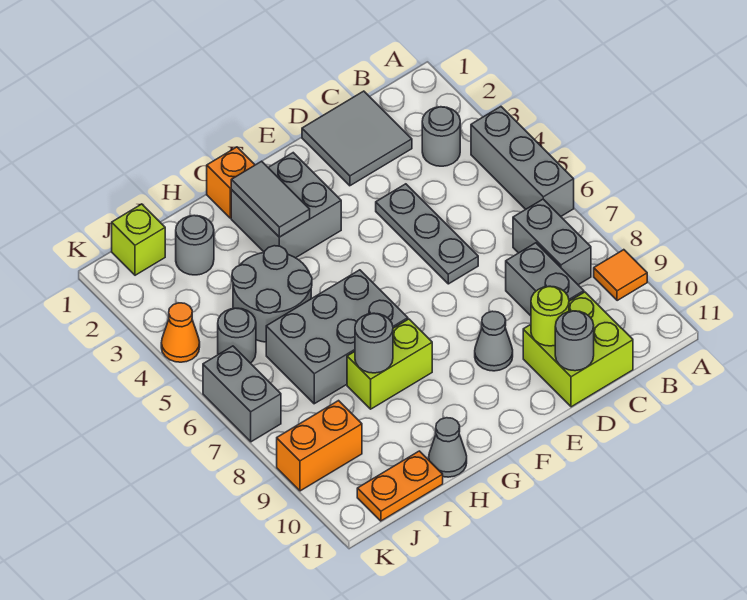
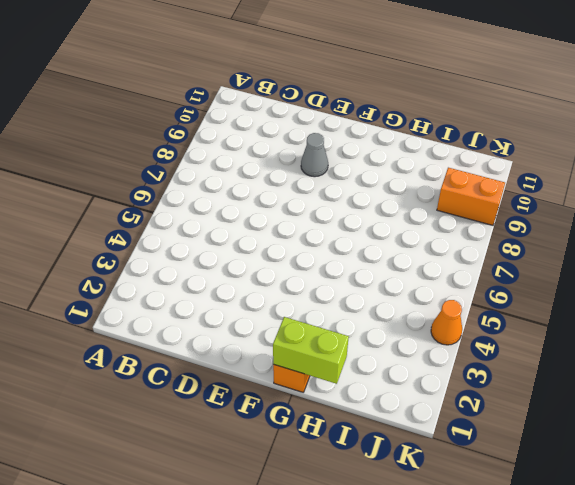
lime brick G1:H1 level 2 -> lime brick G8:H8 level 1
none -> grey brick A4:A6 level 1
none -> orange tile A9 level 1
none -> grey round brick B3 level 1

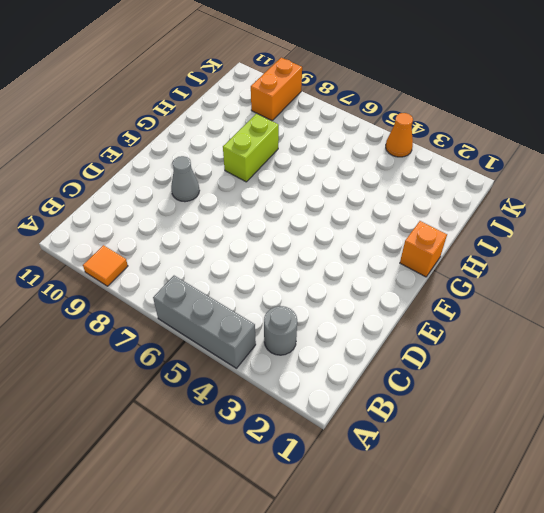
none -> grey brick B7:B8 level 1
none -> grey tile C1:D2 level 1
none -> grey brick C8:C9 level 1

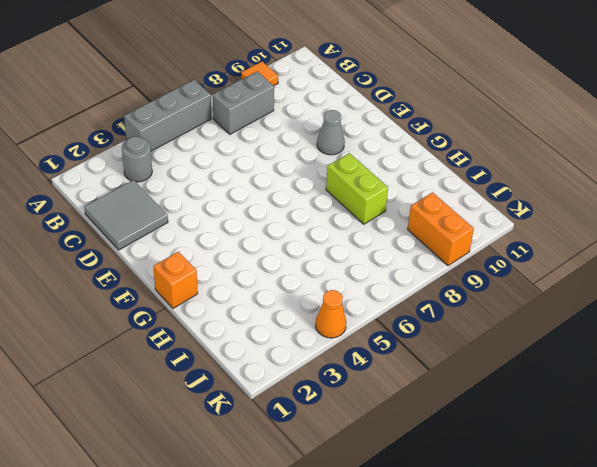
none -> grey brick C8:C9 level 1
none -> lime brick C10:D11 level 1
none -> grey plate D4:D6 level 1

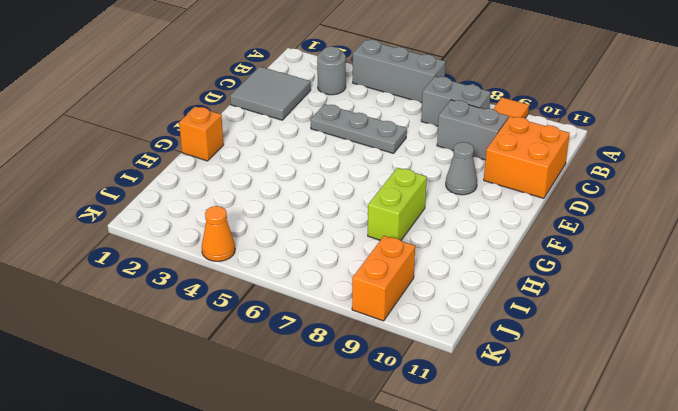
orange brick C10:D11 level 1 -> lime brick C10:D11 level 1
none -> grey brick F2:G3 level 1
none -> grey brick G6:I7 level 1
none -> grey round brick H4:I5 level 1

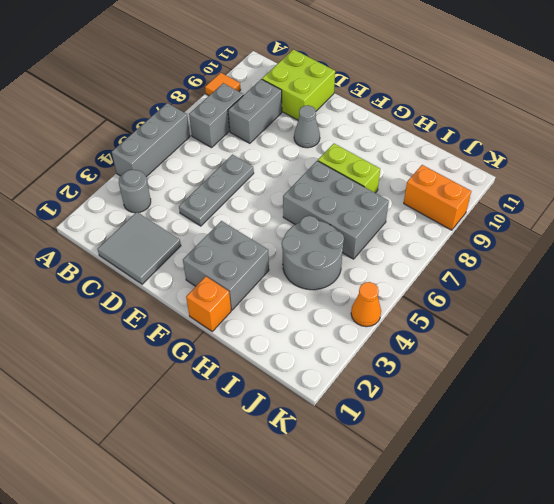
none -> grey cone H11 level 1
none -> grey round brick I2 level 1
none -> orange plate I11:J11 level 1

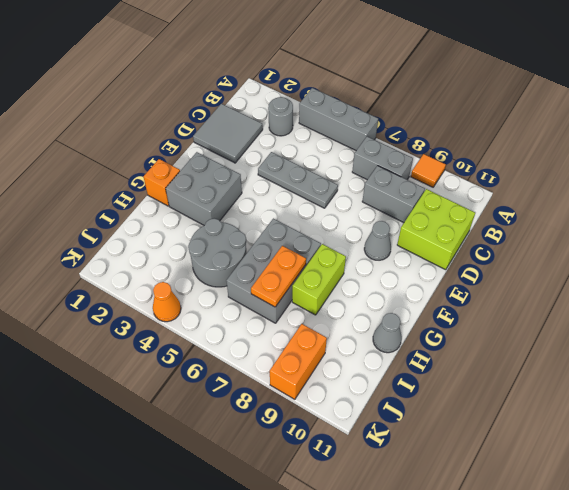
orange plate H7:I7 level 2 -> orange plate I11:J11 level 1
none -> grey round brick I2 level 1
none -> lime brick J1 level 1
none -> grey round brick J5 level 1

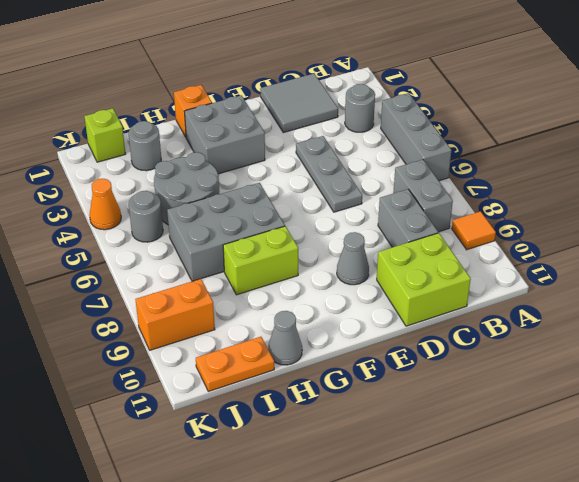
none -> grey brick K6:K7 level 1
none -> lime round brick D10 level 2
none -> grey round brick D11 level 2

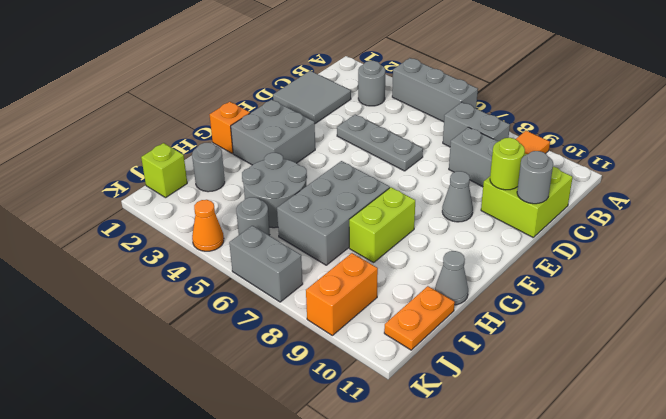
none -> grey tile G2:G3 level 2
none -> grey round brick H8 level 2

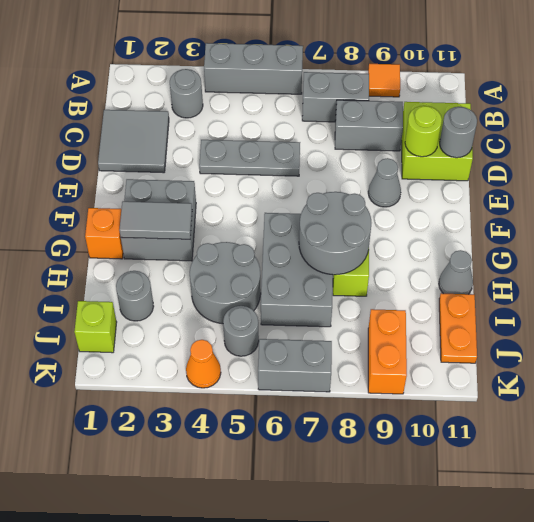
grey round brick G7:H8 level 2 -> grey round brick H8 level 2

